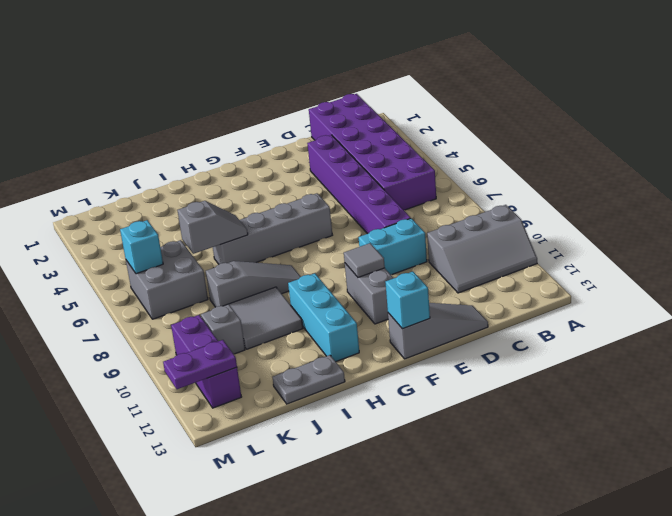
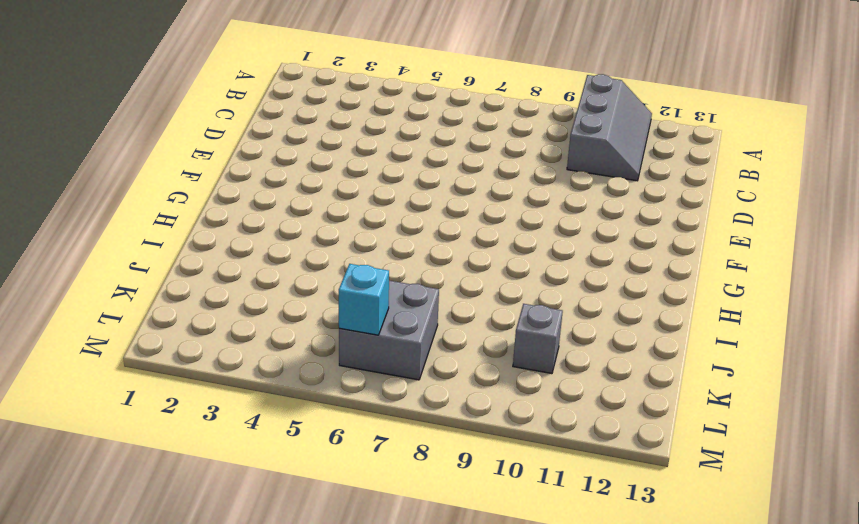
none -> purple brick B1:C6 level 1
none -> purple brick D3:D8 level 1
none -> cyan brick D9:E9 level 1

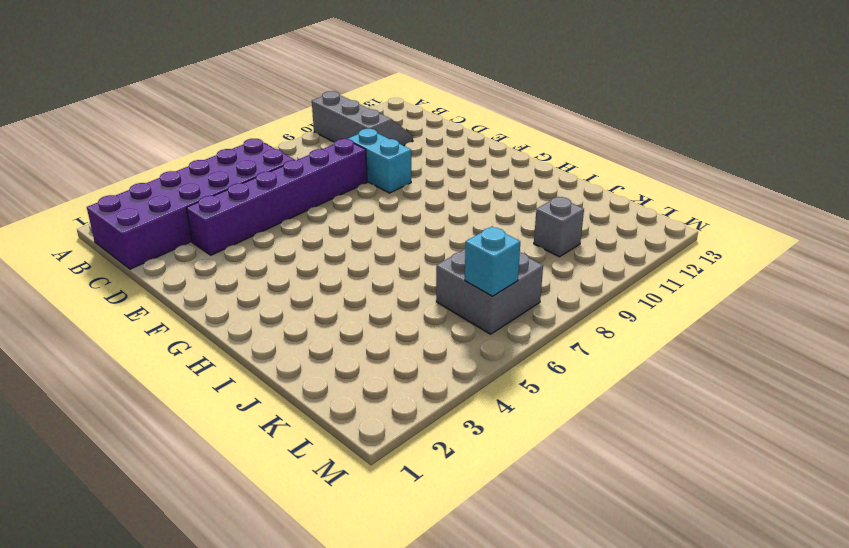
none -> grey slope D13:F13 level 1 top F
none -> grey brick F6:I6 level 1
none -> grey brick F10:F11 level 1

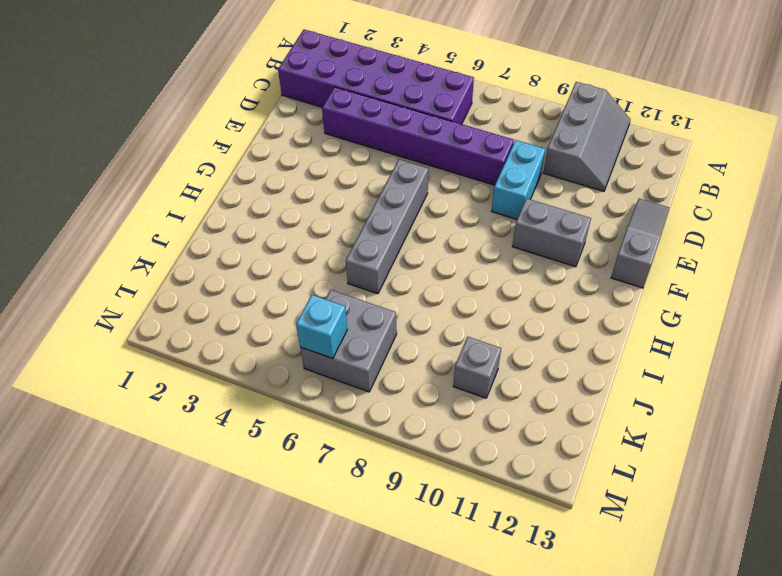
none -> grey slope H8:J8 level 1 top J
none -> cyan brick H10:H12 level 1
none -> grey tile I9:J10 level 1

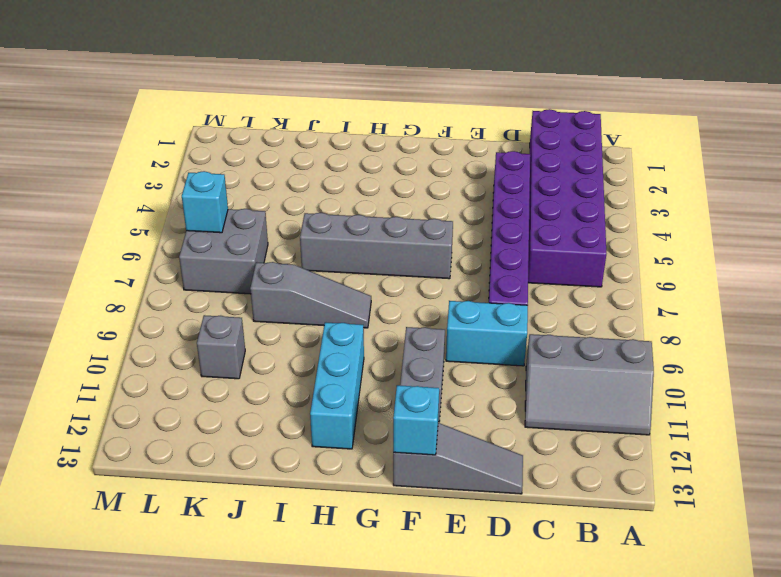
none -> grey tile I9:J10 level 1
none -> grey plate I13:J13 level 1
none -> purple brick L10:L12 level 1

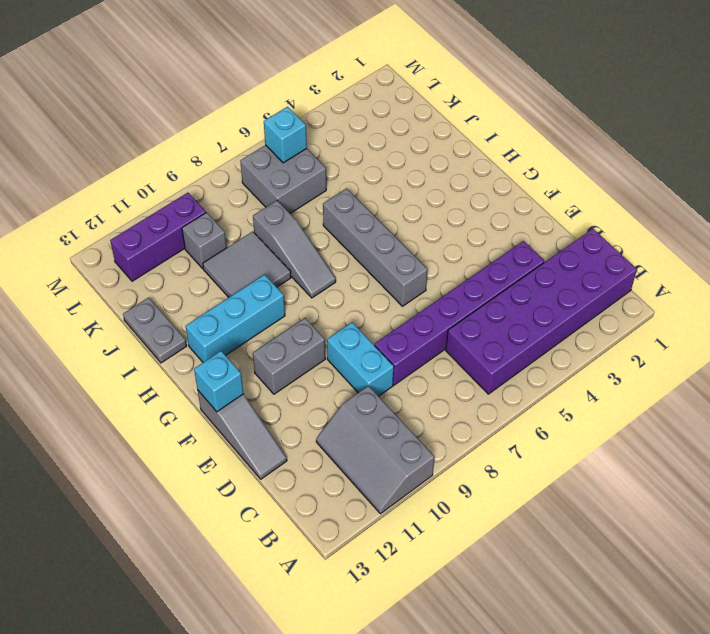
none -> grey tile F10 level 2
none -> grey slope I6:J6 level 2 top J
none -> purple plate L12:M12 level 2

